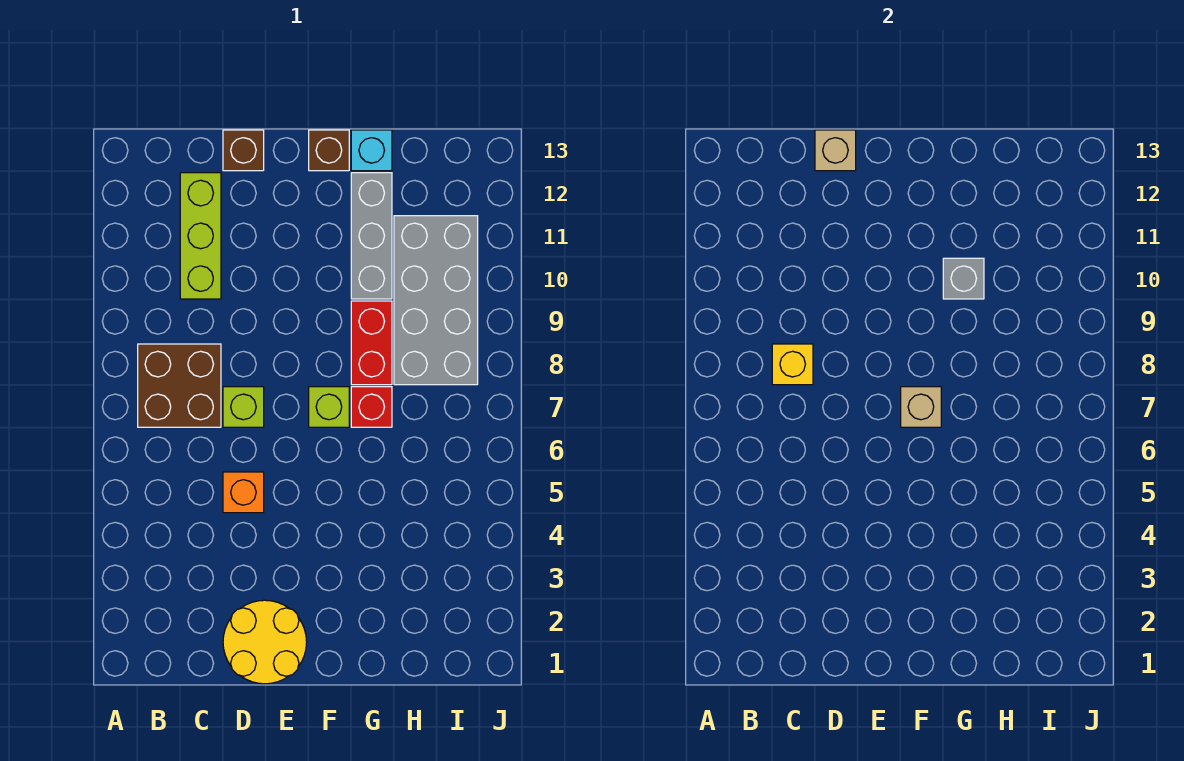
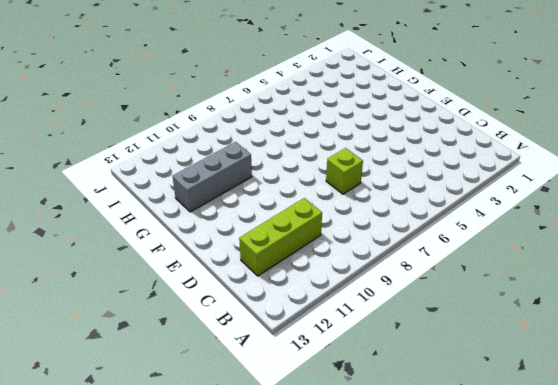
none -> brown brick B7:C8 level 1
none -> yellow round brick D1:E2 level 1
none -> orange brick D5 level 1

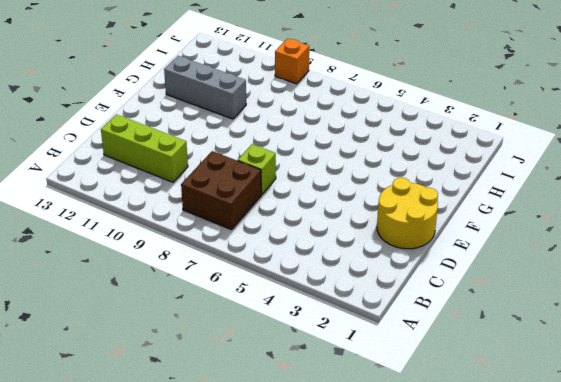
orange brick J9 level 1 -> orange brick D5 level 1
none -> brown brick D13 level 1
none -> lime brick F7 level 1
none -> brown brick F13 level 1

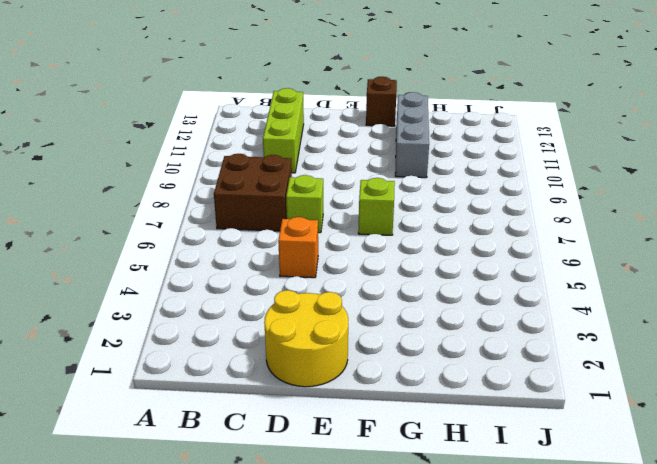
none -> brown brick D13 level 1
none -> red brick G7 level 1
none -> red brick G8:G9 level 1

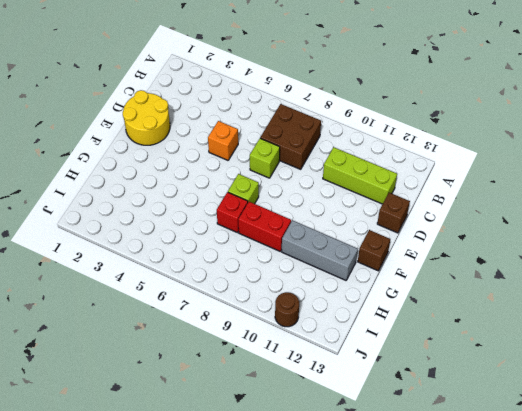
brown round brick J11 level 1 -> none
none -> cyan brick G13 level 1
none -> grey brick H8:I11 level 1
none -> yellow brick C8 level 2

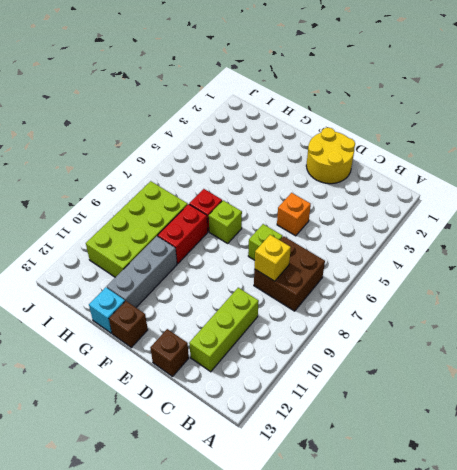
lime brick H8:I11 level 1 -> grey brick H8:I11 level 1
none -> tan brick D13 level 2
none -> tan brick F7 level 2
none -> grey brick G10 level 2

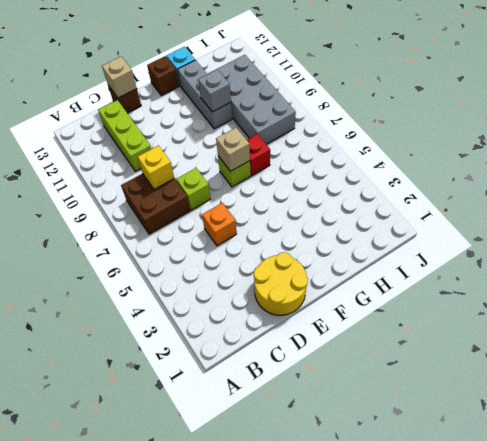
none -> red brick G8:G9 level 1

